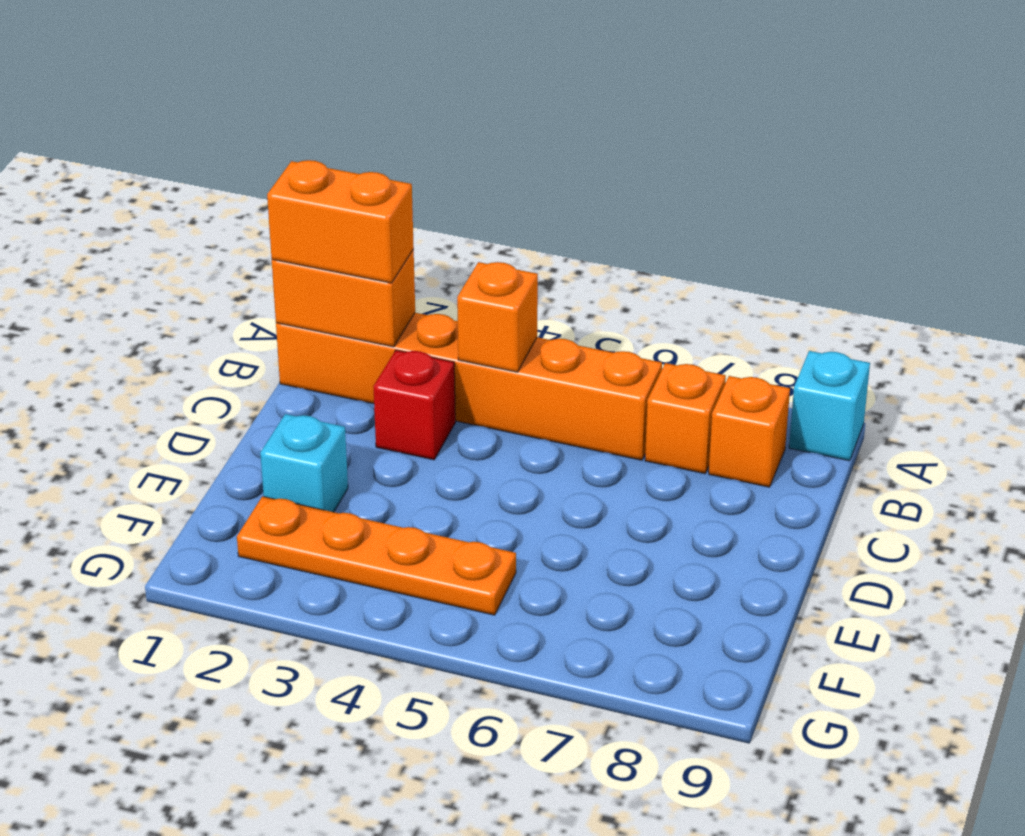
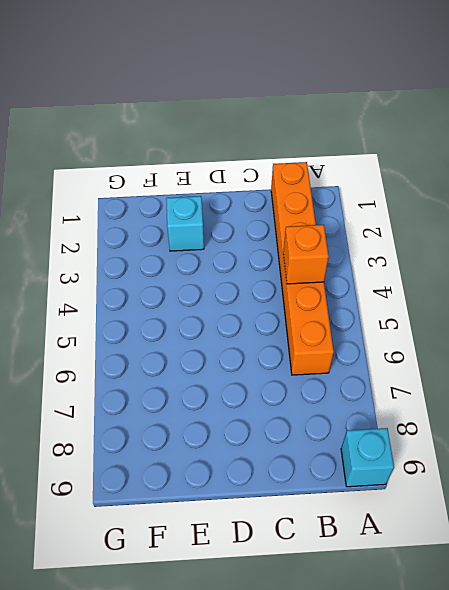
none -> orange brick B7 level 1
none -> orange brick B8 level 1

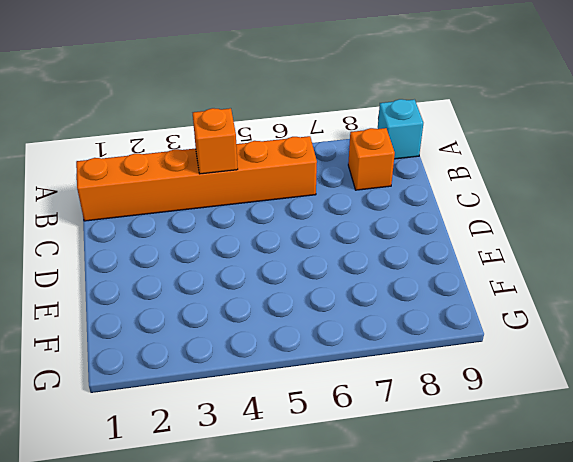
none -> orange brick B7 level 1
none -> red brick C3 level 1

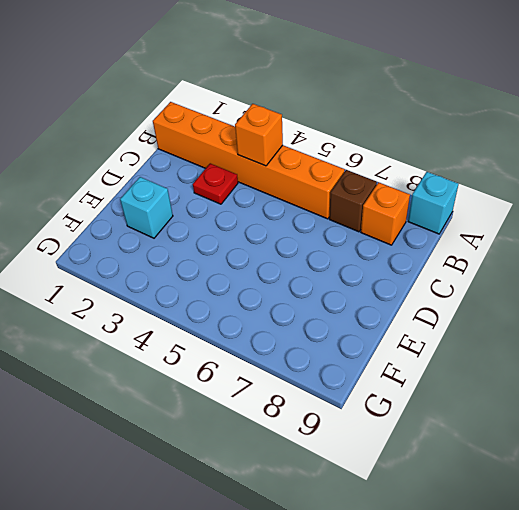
brown brick B7 level 1 -> orange brick B7 level 1
red plate C3 level 1 -> red brick C3 level 1
none -> orange plate F2:F5 level 1
none -> orange brick B1:B2 level 2

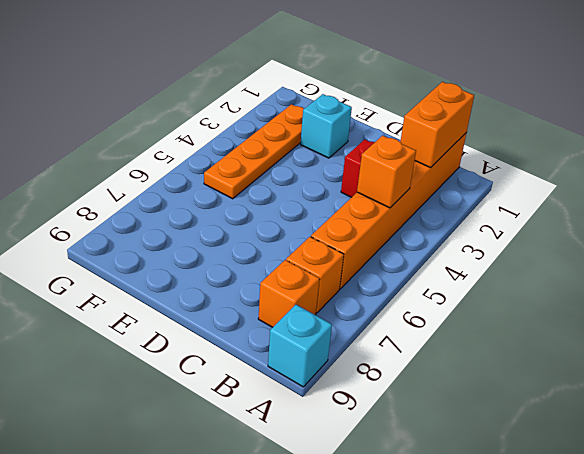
none -> orange brick B1:B2 level 3

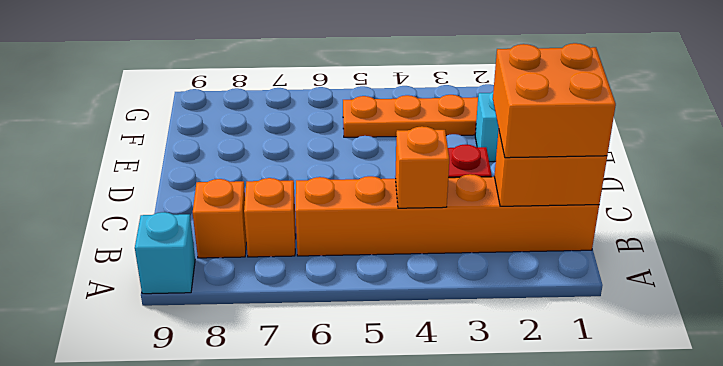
orange brick B1:C2 level 3 -> orange brick B1:B2 level 3

